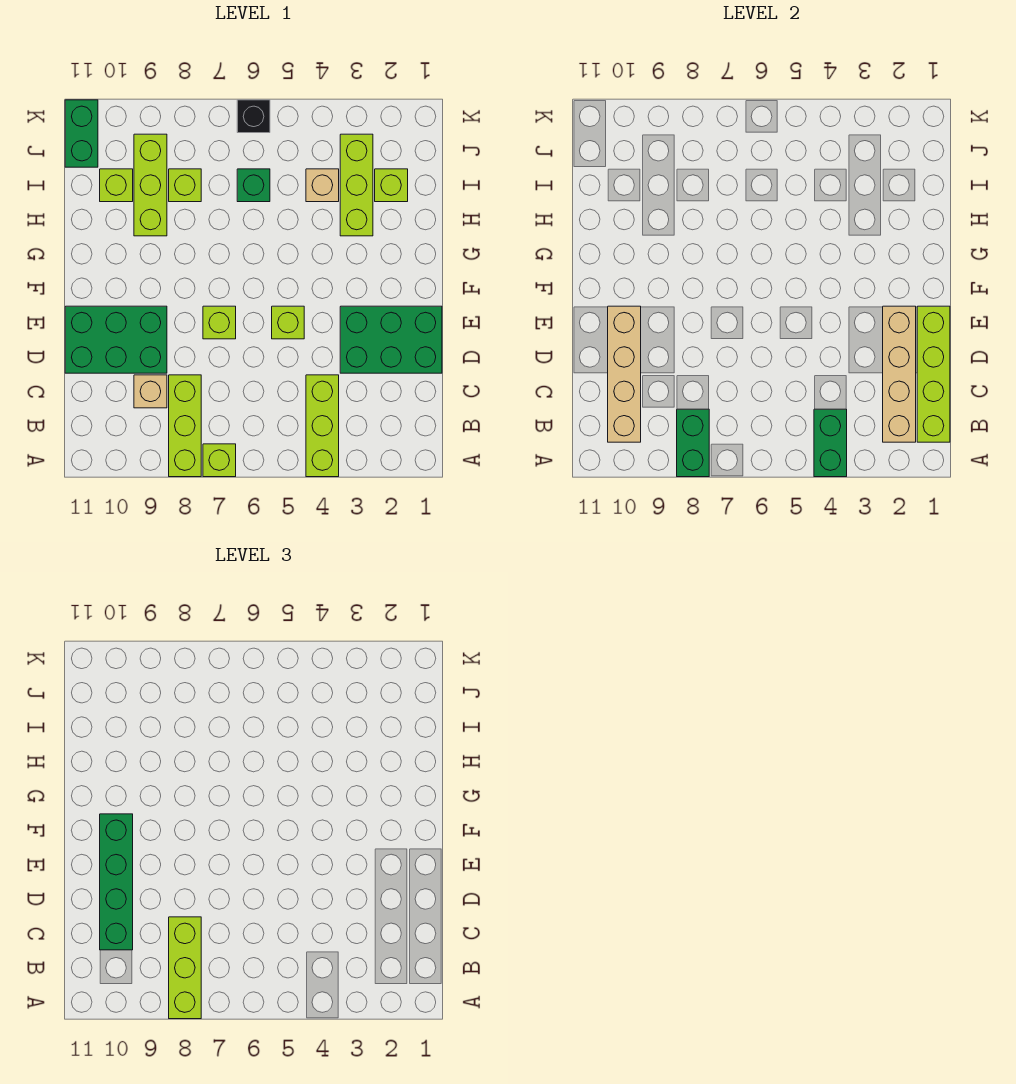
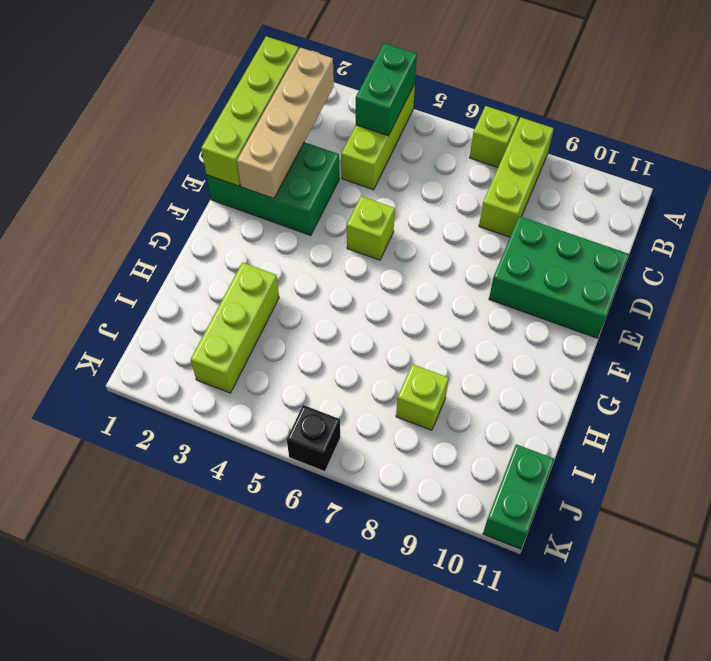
none -> tan brick C9 level 1
none -> lime brick E7 level 1
none -> lime brick H9:J9 level 1

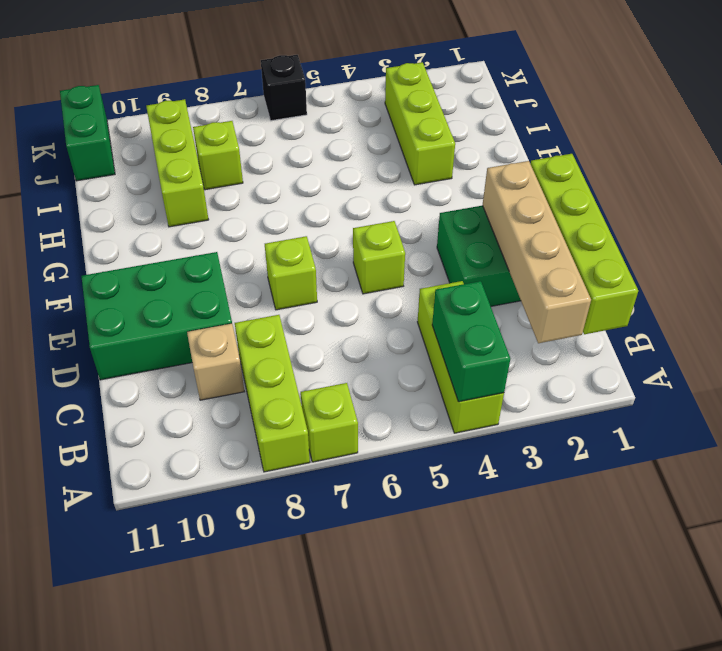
none -> lime brick I2 level 1
none -> tan brick I4 level 1
none -> green brick I6 level 1

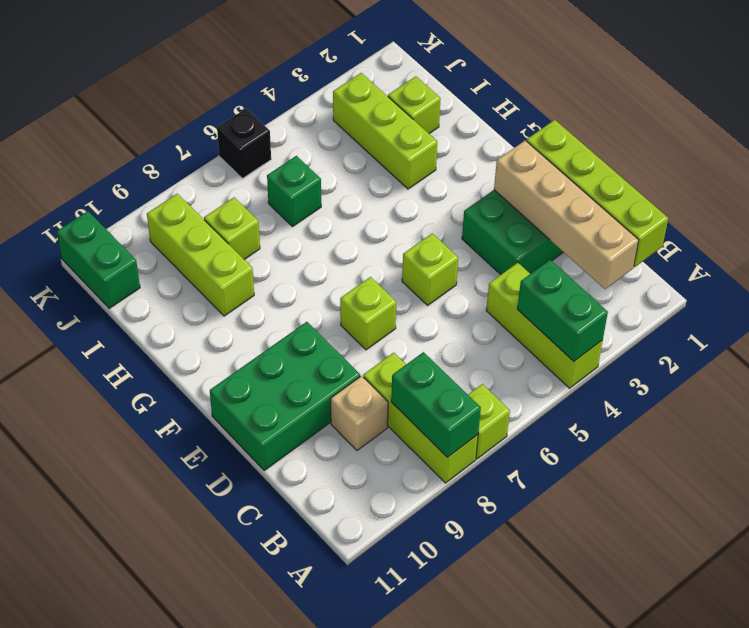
none -> tan brick I4 level 1
none -> lime brick I10 level 1
none -> tan brick B10:E10 level 2

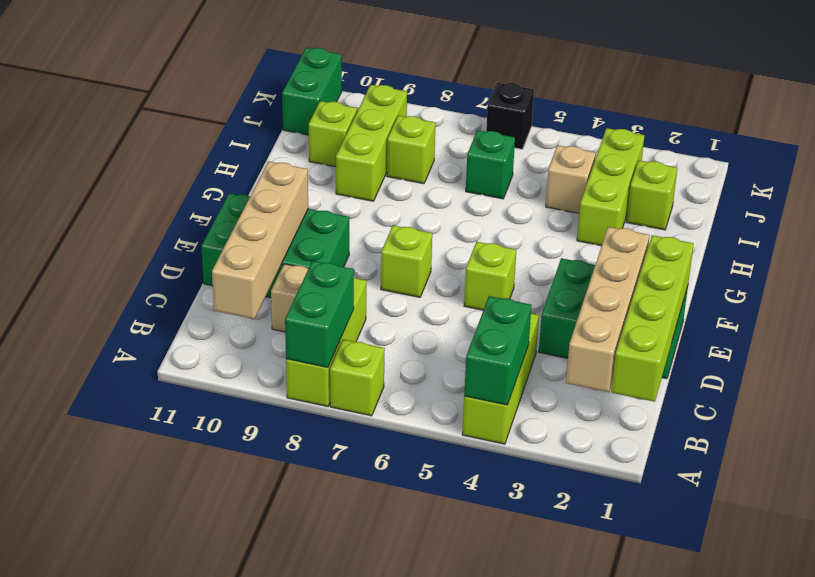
none -> lime brick A8:C8 level 3
none -> green brick C10:F10 level 3

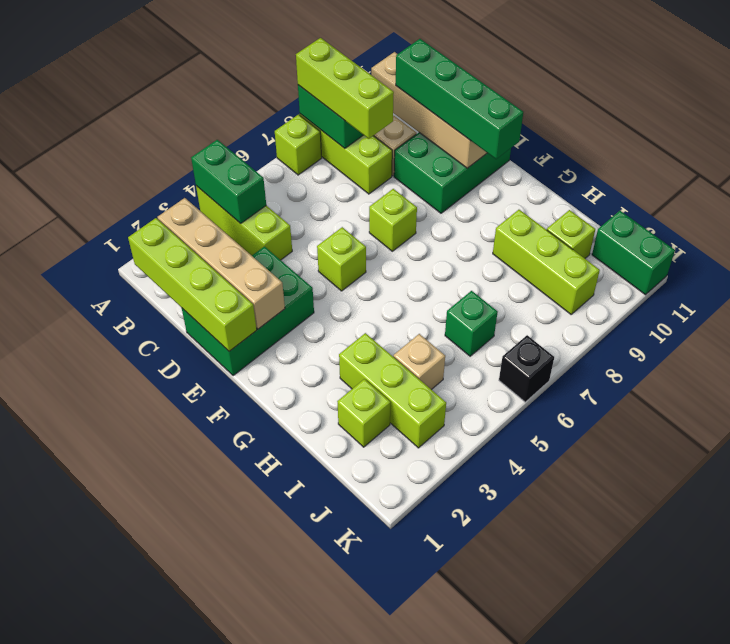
none -> lime brick I8 level 1

